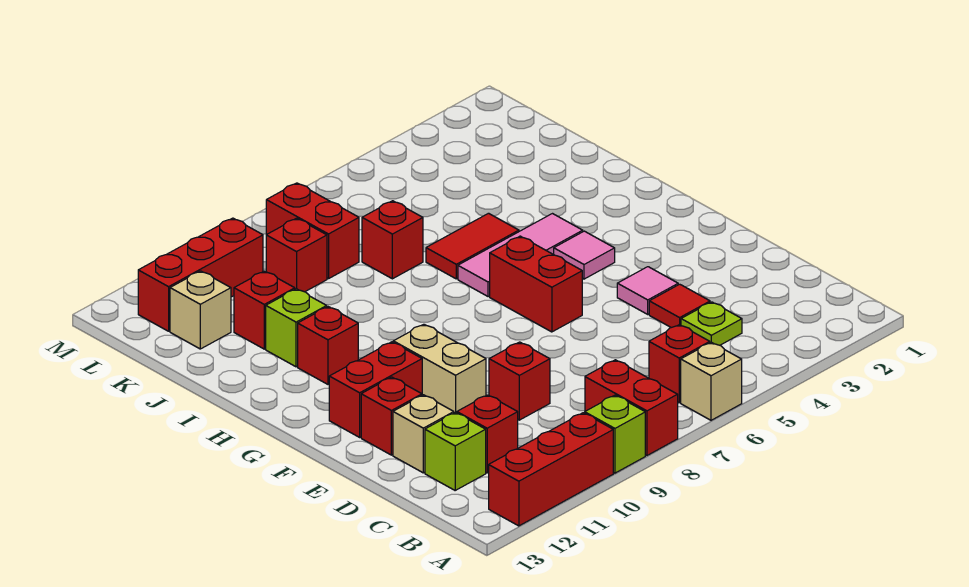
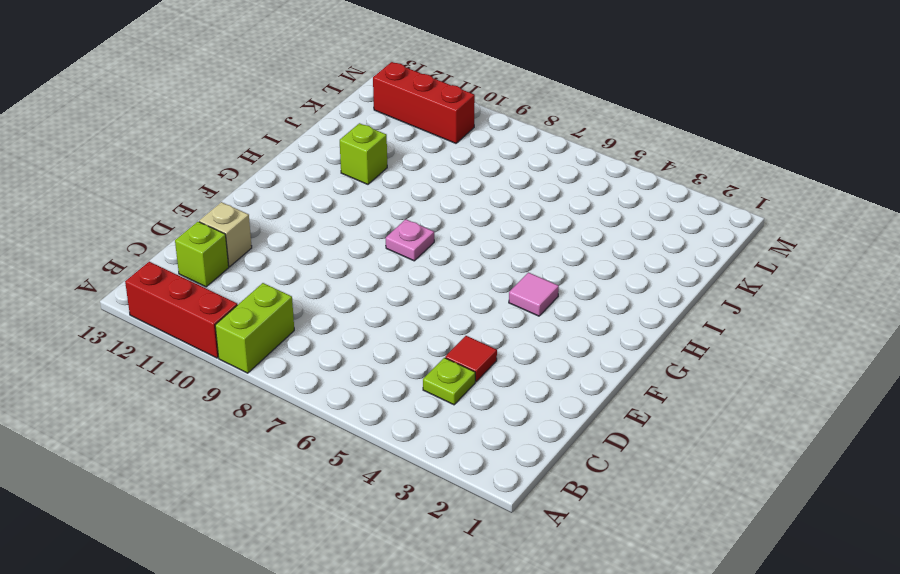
lime brick A9:B9 level 1 -> lime brick A9 level 1
pink plate G8 level 1 -> none
none -> tan brick A6 level 1
none -> red brick A8:B8 level 1
none -> red brick B6 level 1

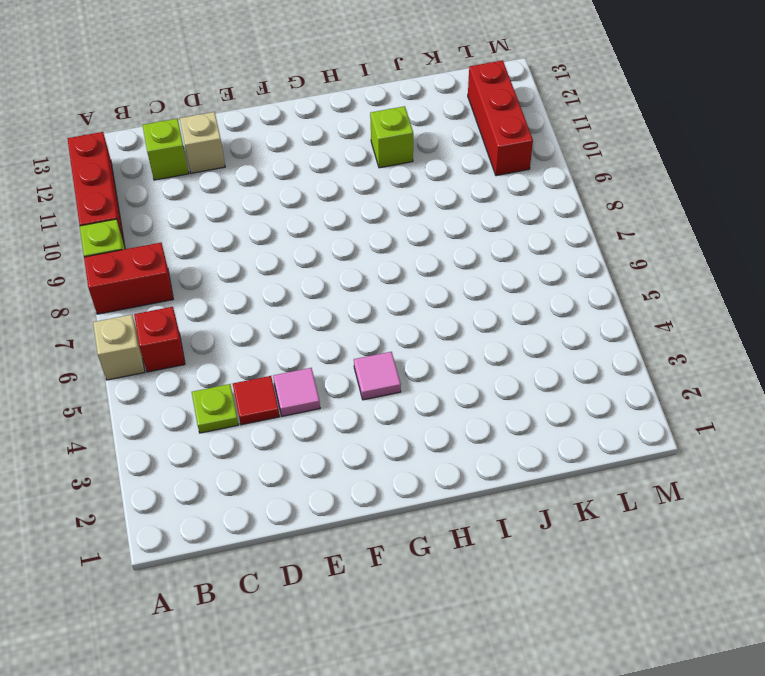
none -> red brick C11 level 1
none -> red brick D9 level 1
none -> tan brick E10:F10 level 1

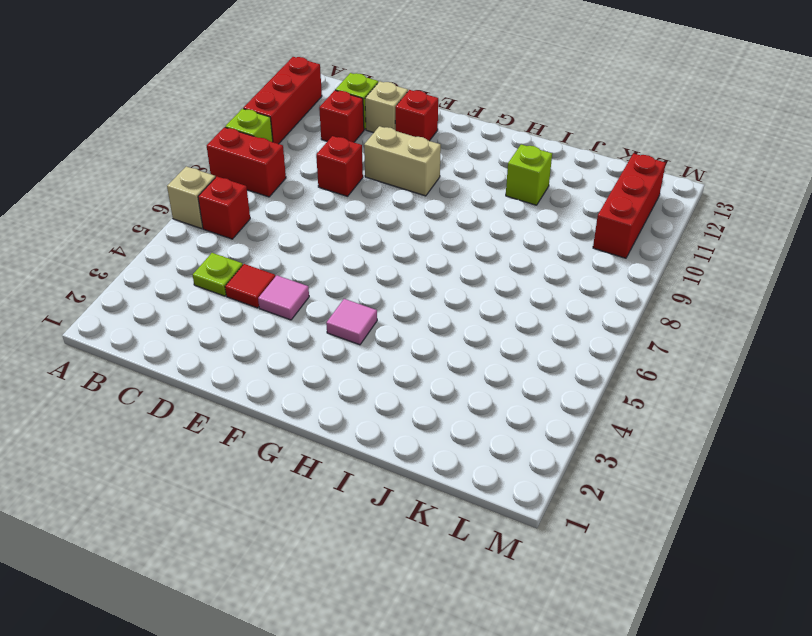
none -> red brick F6:G6 level 1
none -> red brick F11:F12 level 1
none -> pink tile H4:H6 level 1

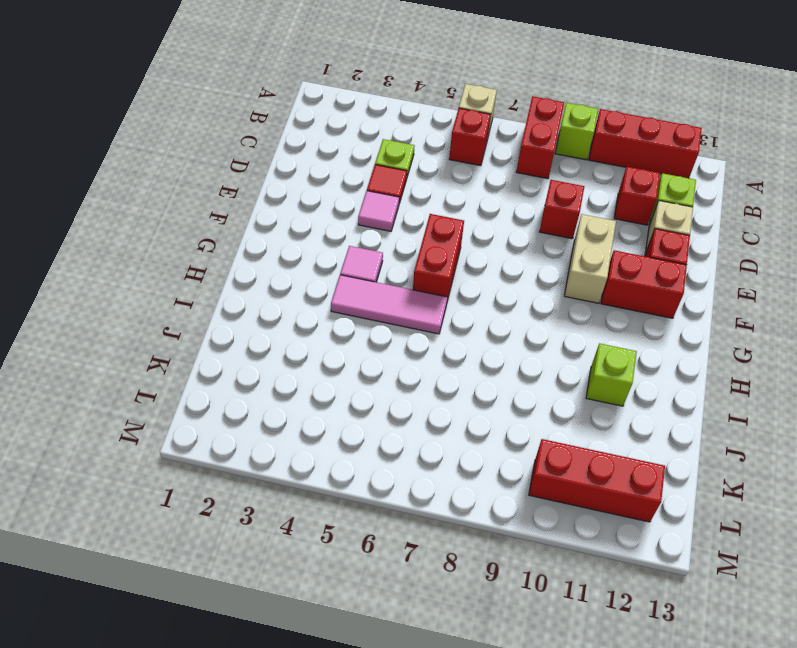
none -> red brick H11 level 1
none -> red tile I5:I6 level 1
none -> red brick J7 level 1

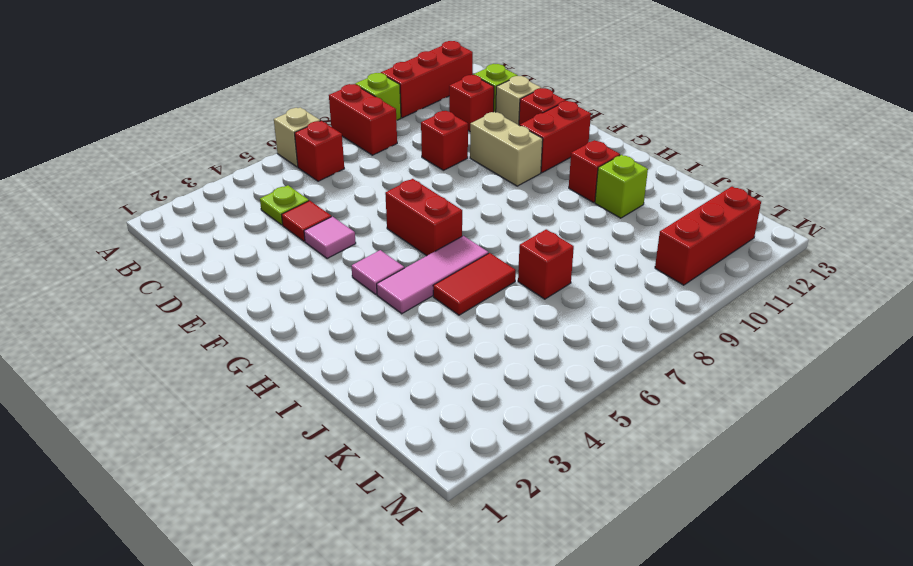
none -> red brick J11 level 1
none -> red brick K8:L8 level 1
none -> red brick K9 level 1

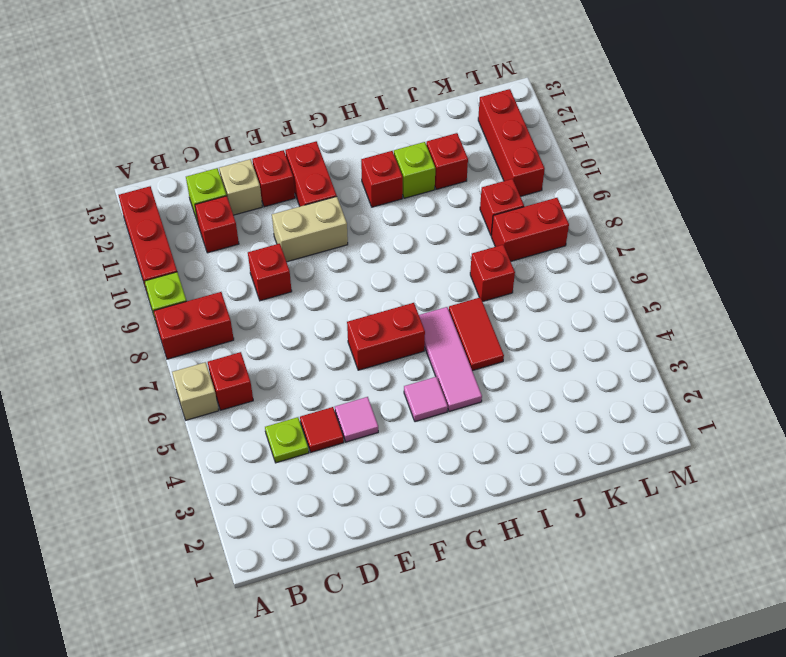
none -> tan brick K12 level 1

